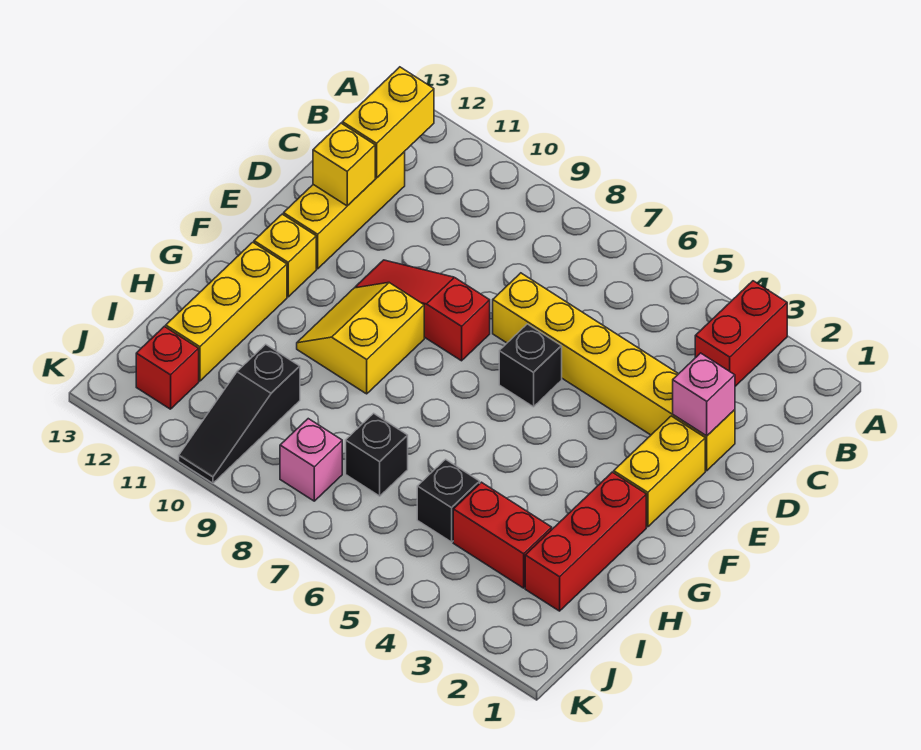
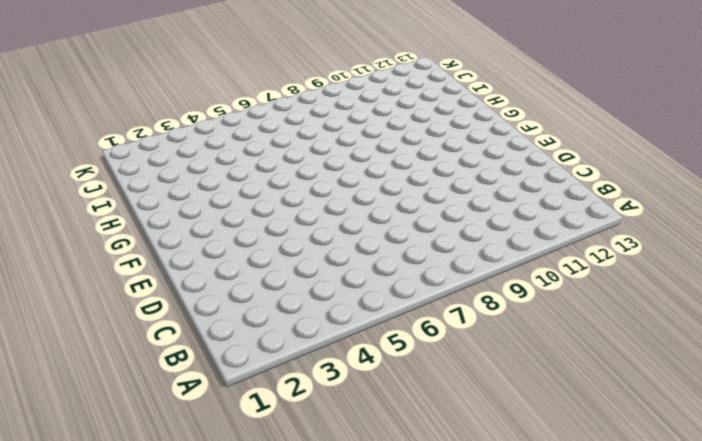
none -> red brick A3:B3 level 1
none -> yellow brick C12:E12 level 1
none -> yellow brick D2:D7 level 1

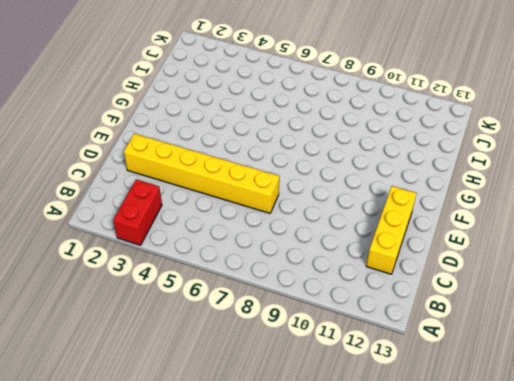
none -> yellow brick E2:F2 level 1
none -> black brick E6 level 1
none -> red slope E8:E10 level 1 top 8

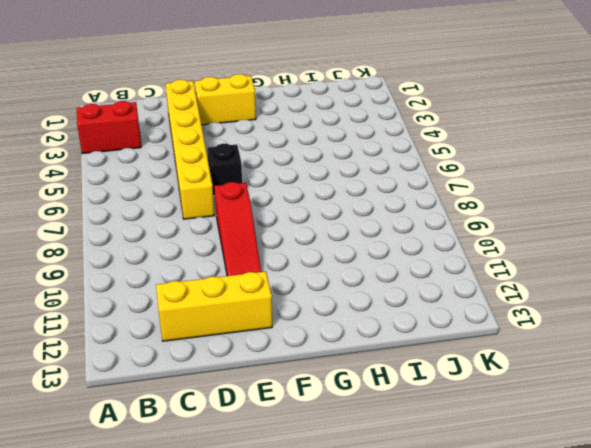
none -> yellow slope F9:G10 level 1 top 9
none -> yellow brick F12 level 1
none -> red brick G2:I2 level 1

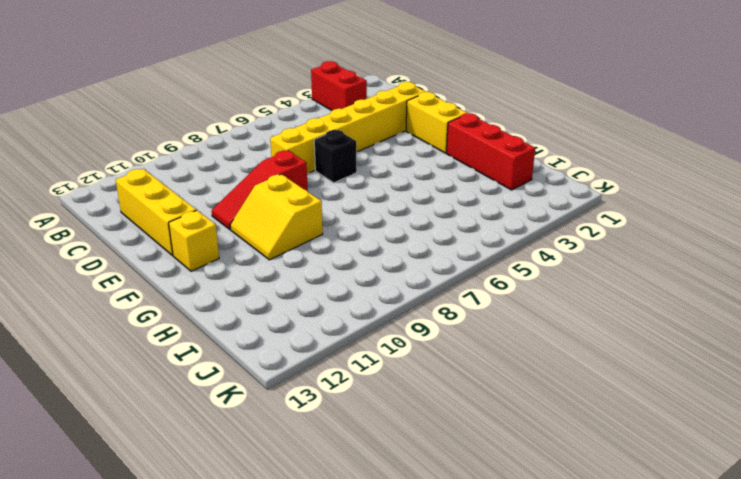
none -> yellow brick G12:I12 level 1
none -> red brick I3:I4 level 1
none -> black brick I5 level 1

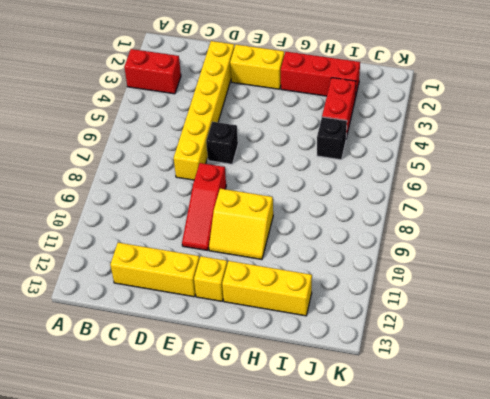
none -> black brick I7 level 1
none -> black slope I10:K10 level 1 top I
none -> pink brick J8 level 1

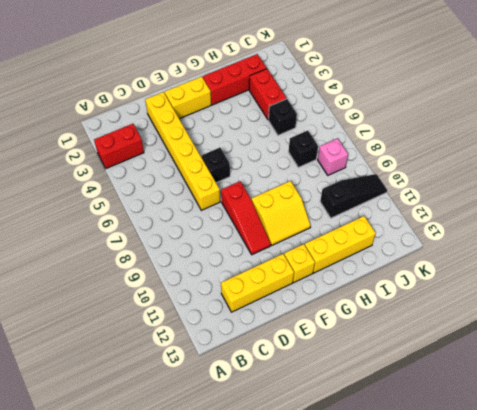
none -> red brick J12 level 1
none -> yellow brick B12:C12 level 2
none -> pink brick D2 level 2

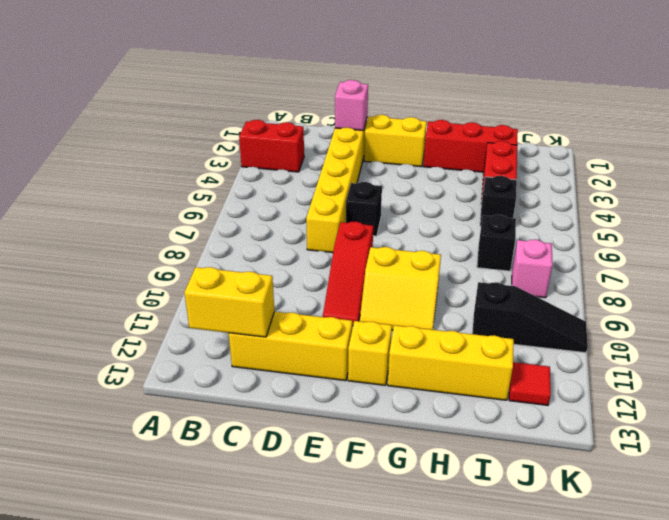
red tile J12 level 1 -> red brick J12 level 1
none -> yellow brick D12 level 2

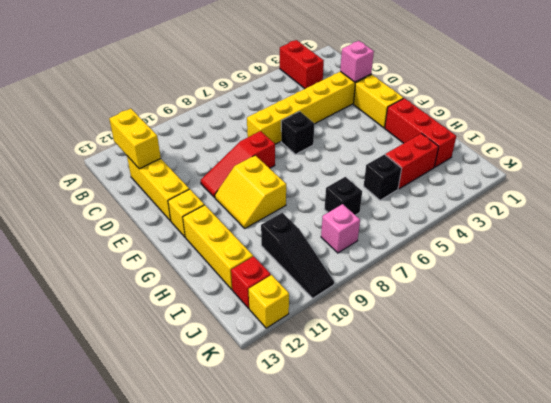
yellow brick K12 level 1 -> yellow brick D12 level 2

